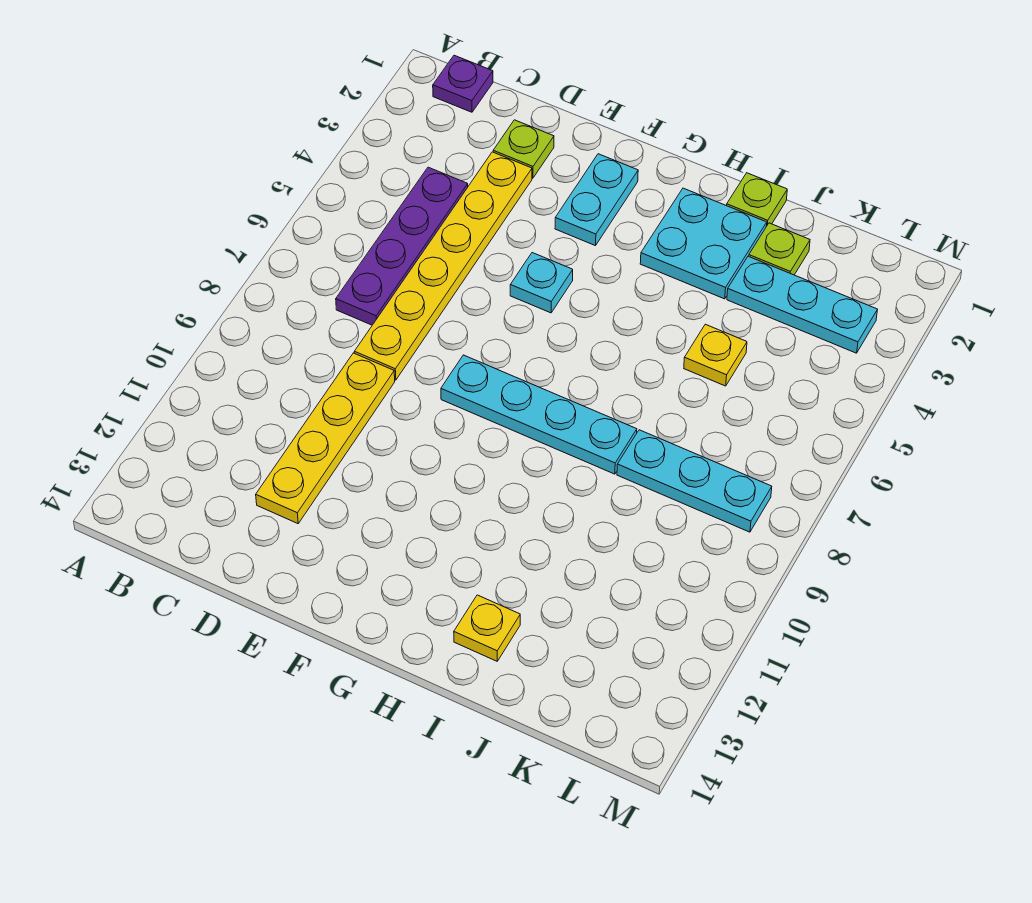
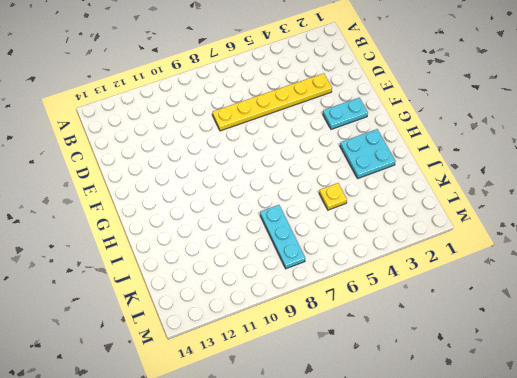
none -> purple plate B1 level 1
none -> purple plate C4:C7 level 1
none -> lime plate D2 level 1

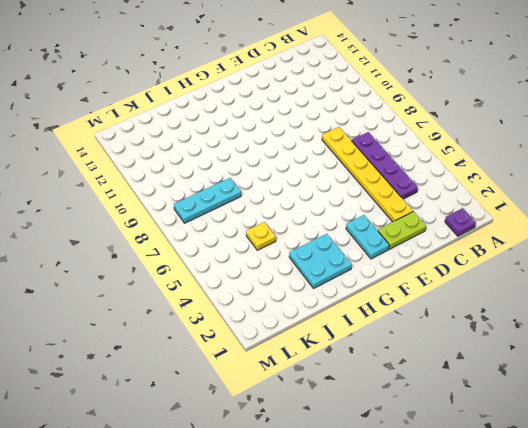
lime plate D2:E2 level 1 -> lime plate D2 level 1
none -> yellow plate D9:D12 level 1
none -> cyan plate F5 level 1
none -> cyan plate F8:I8 level 1

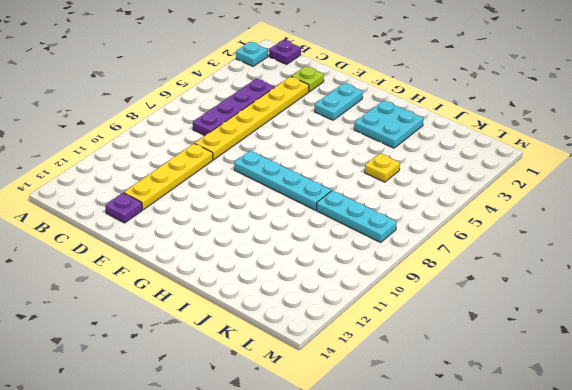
cyan plate A2 level 1 -> cyan plate F5 level 1
purple plate D13 level 1 -> none
none -> lime plate I1 level 1
none -> yellow plate I13 level 1
none -> lime plate J2 level 1

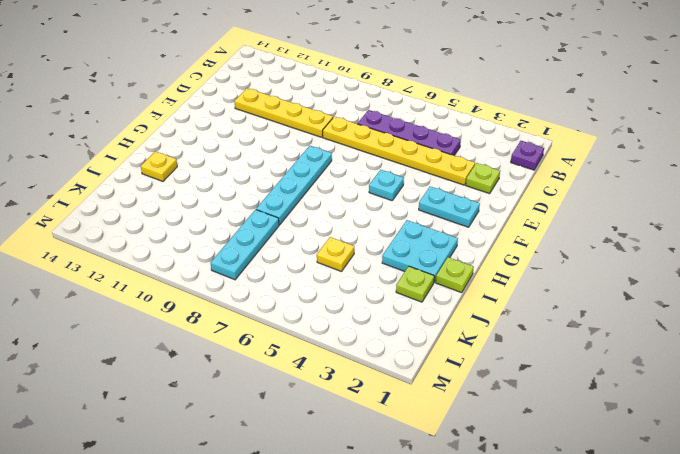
none -> cyan plate J3:L3 level 1

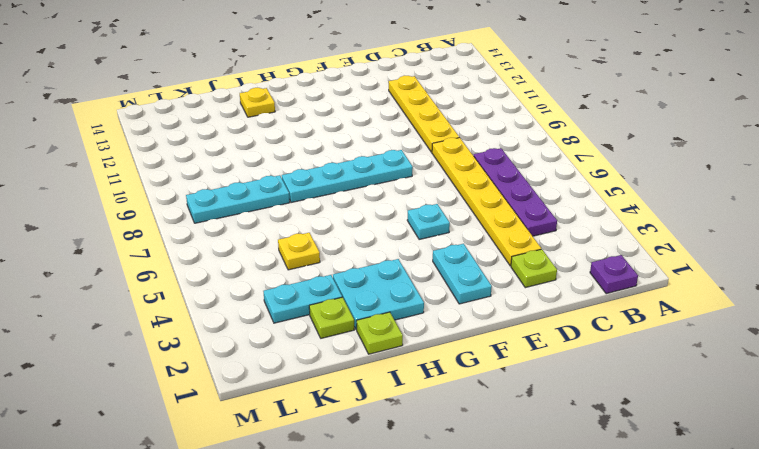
cyan plate J3:K3 level 1 -> cyan plate J3:L3 level 1

